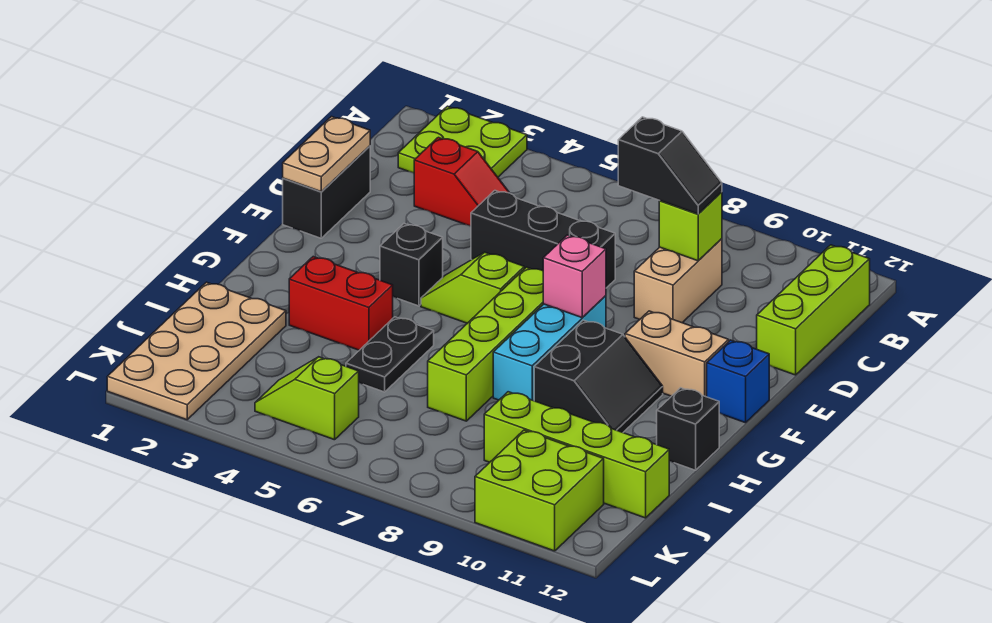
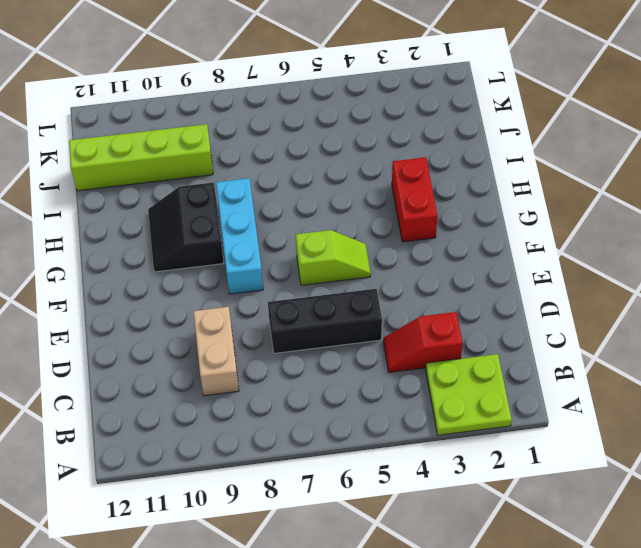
red brick G3:H3 level 1 -> red brick H3:H4 level 1
none -> lime brick B12:D12 level 1
none -> black brick D1:E1 level 1
none -> black brick F4 level 1

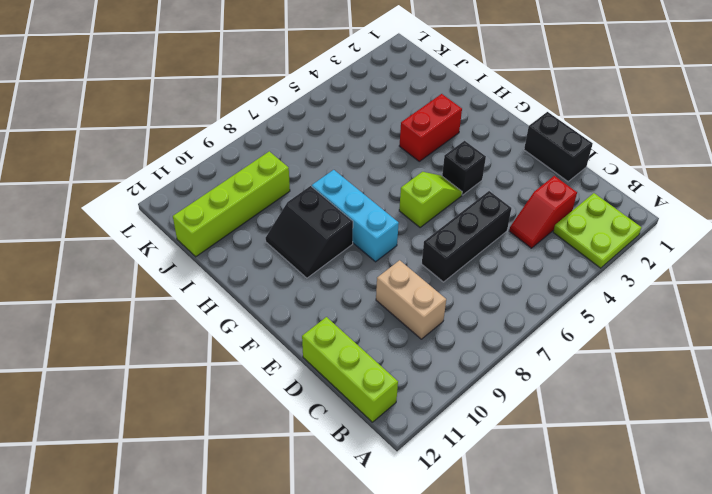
none -> lime brick F7:I7 level 1
none -> tan brick F10:F11 level 1
none -> blue brick F12 level 1

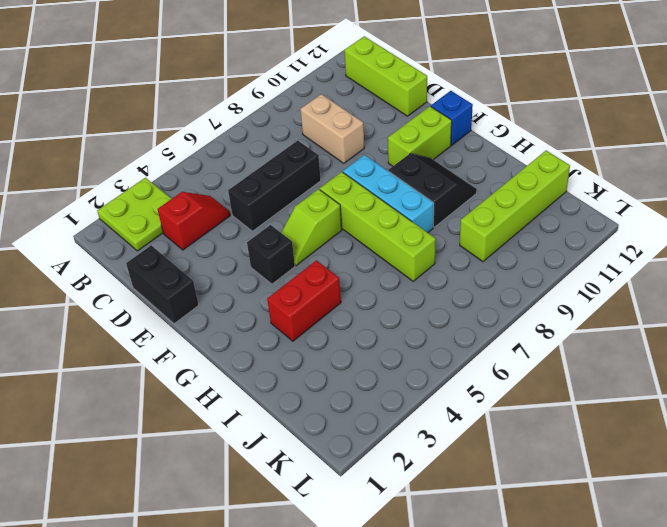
lime brick F10:F11 level 1 -> tan brick F10:F11 level 1
none -> black plate H5:I5 level 1
none -> black brick H12 level 1
none -> tan plate I1:L2 level 1

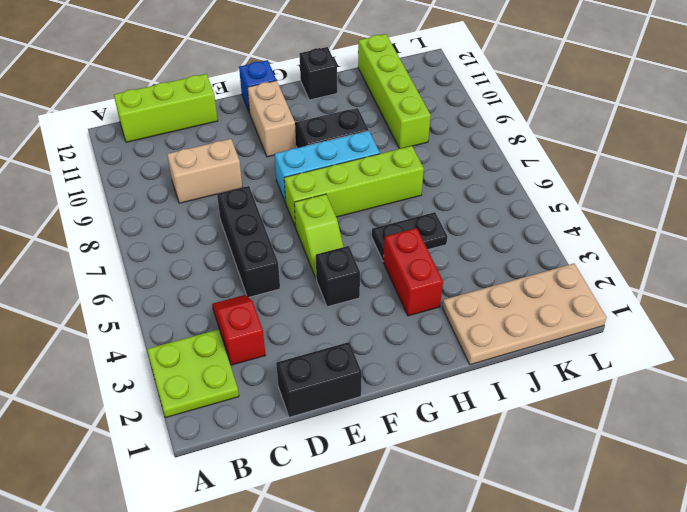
none -> lime slope K4:K5 level 1 top 5
none -> lime brick K10:L11 level 1
none -> lime brick C9 level 2

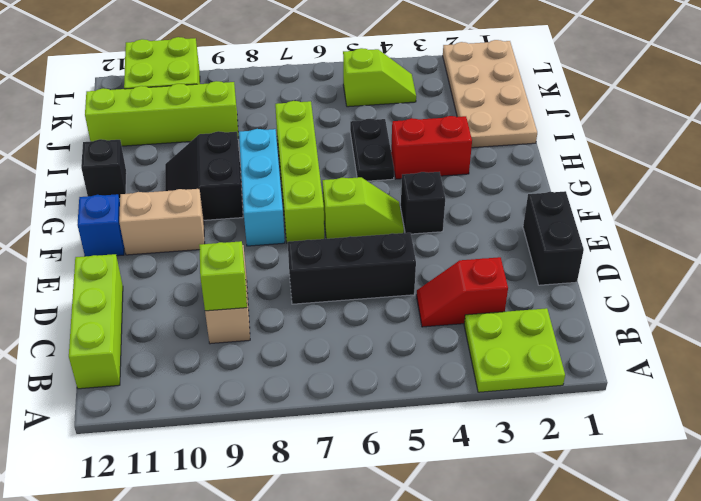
none -> tan plate D1:E1 level 2
none -> pink brick F8 level 2
none -> black slope C8:C9 level 3 top 8

